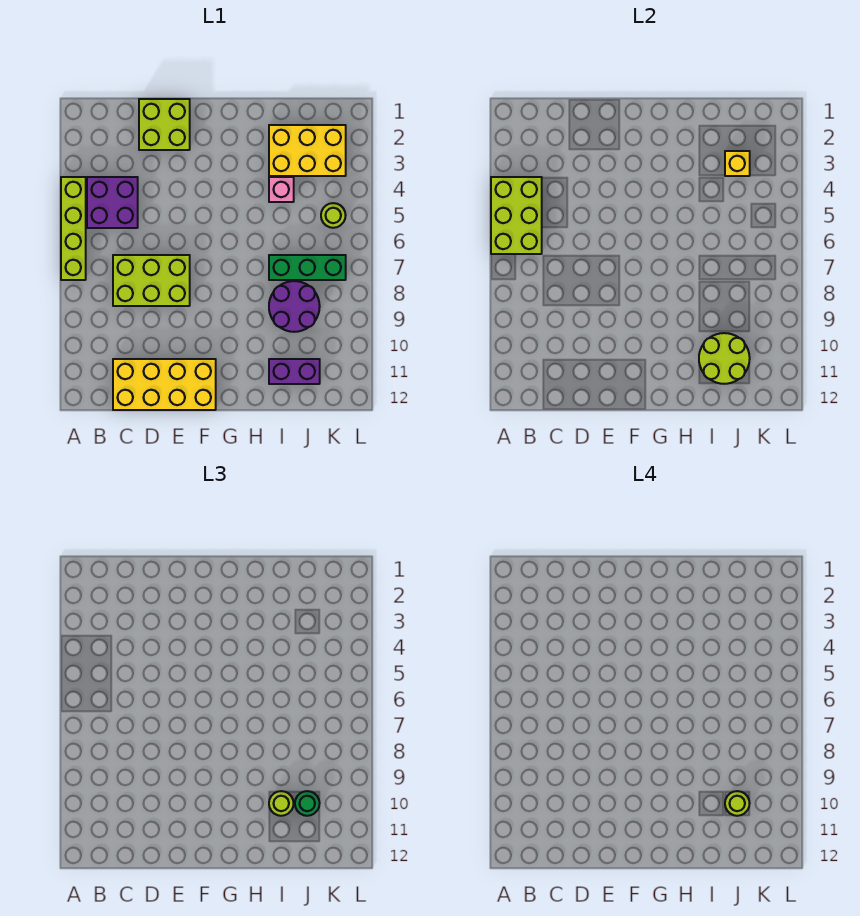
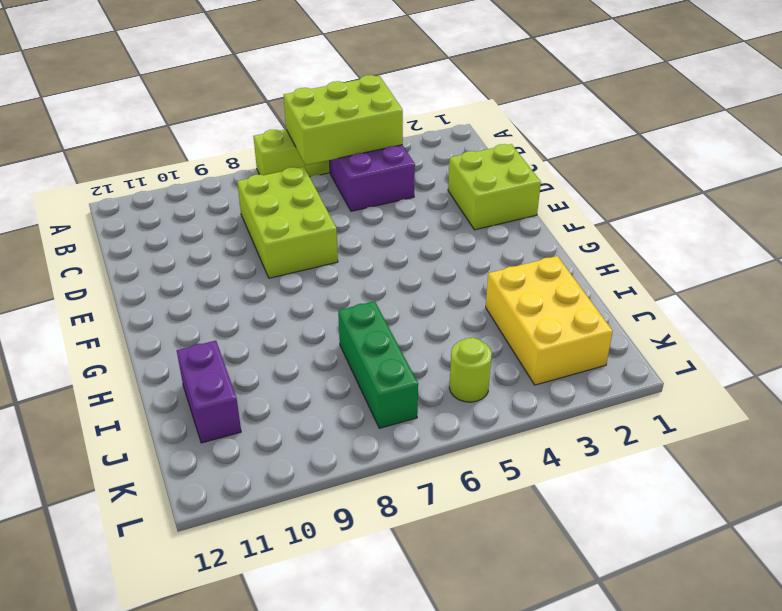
none -> yellow brick C11:F12 level 1
none -> pink brick I4 level 1
none -> purple round brick I8:J9 level 1

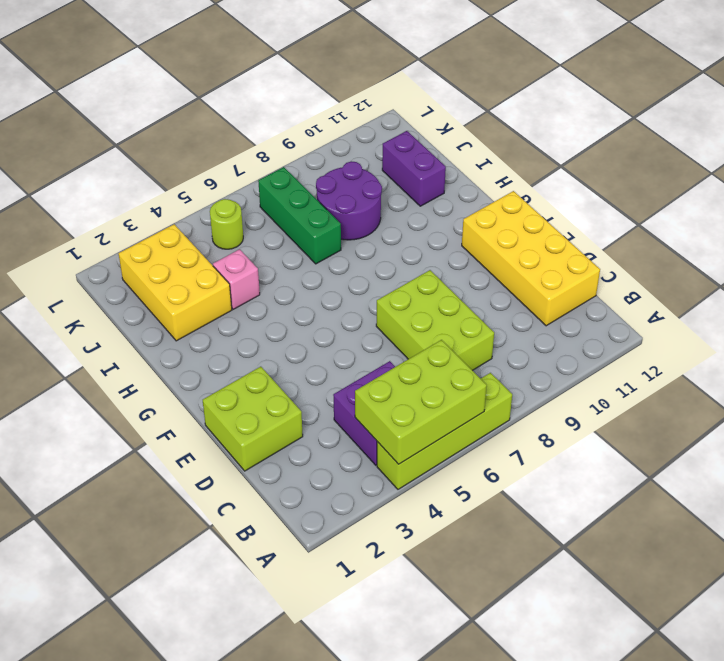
none -> lime round brick I10:J11 level 2
none -> yellow brick J3 level 2
none -> lime round brick I10 level 3

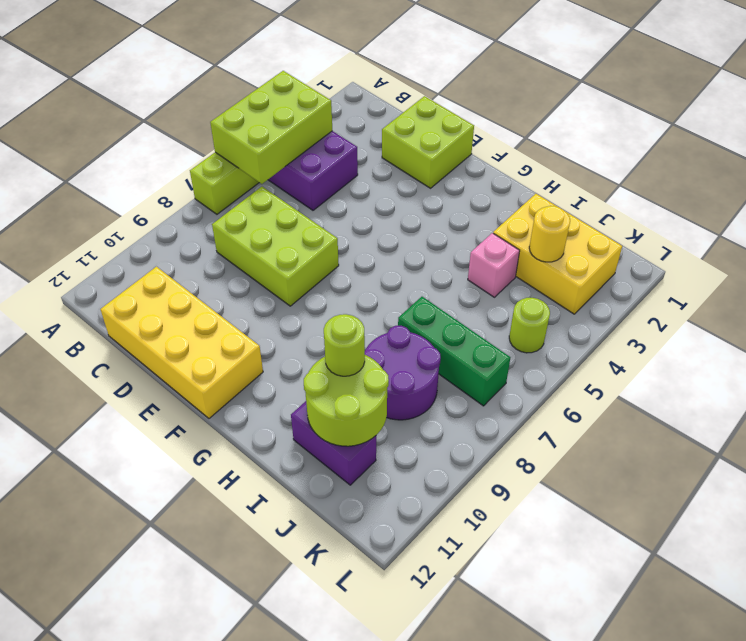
yellow round brick J3 level 2 -> yellow brick J3 level 2
none -> green round brick J10 level 3
none -> lime round brick J10 level 4

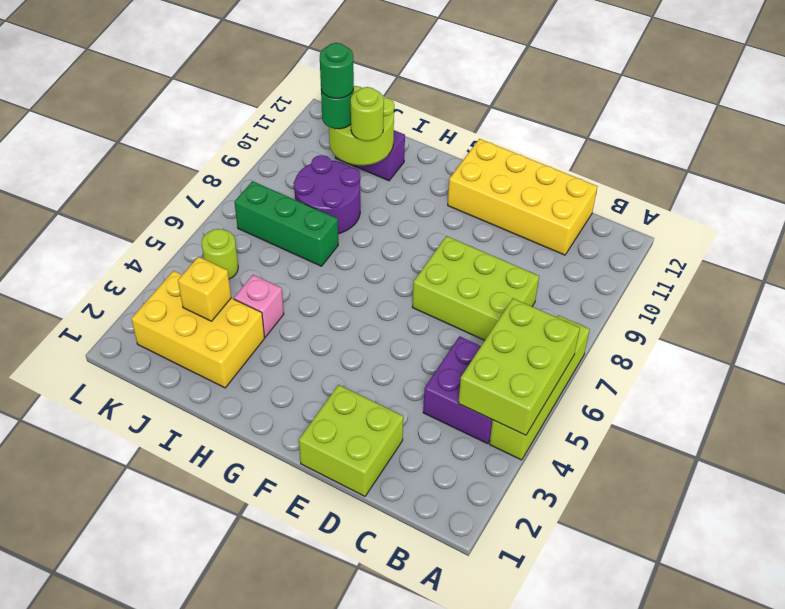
green round brick J10 level 4 -> lime round brick J10 level 4

